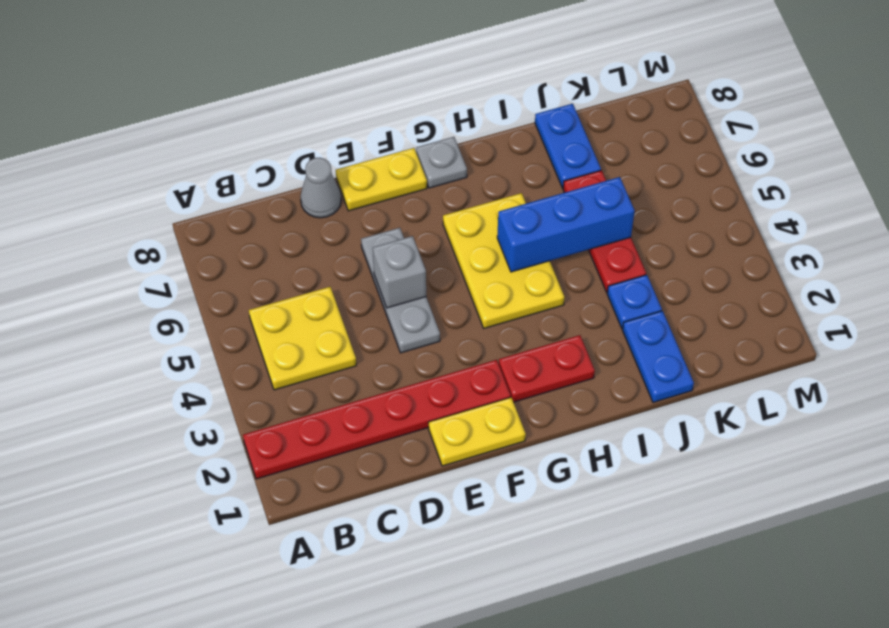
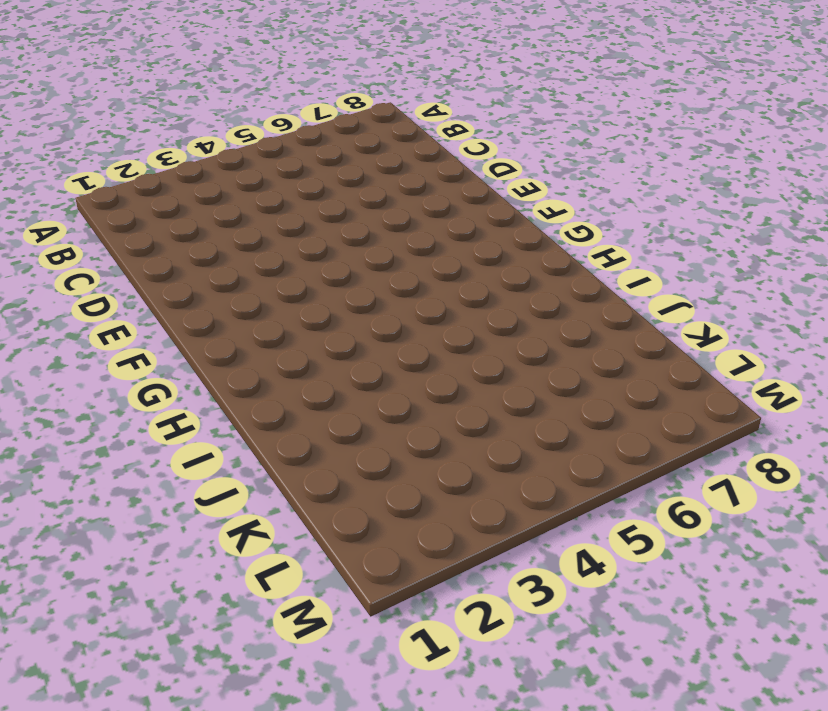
none -> red plate A2:F2 level 1
none -> yellow plate B4:C5 level 1
none -> grey cone D8 level 1

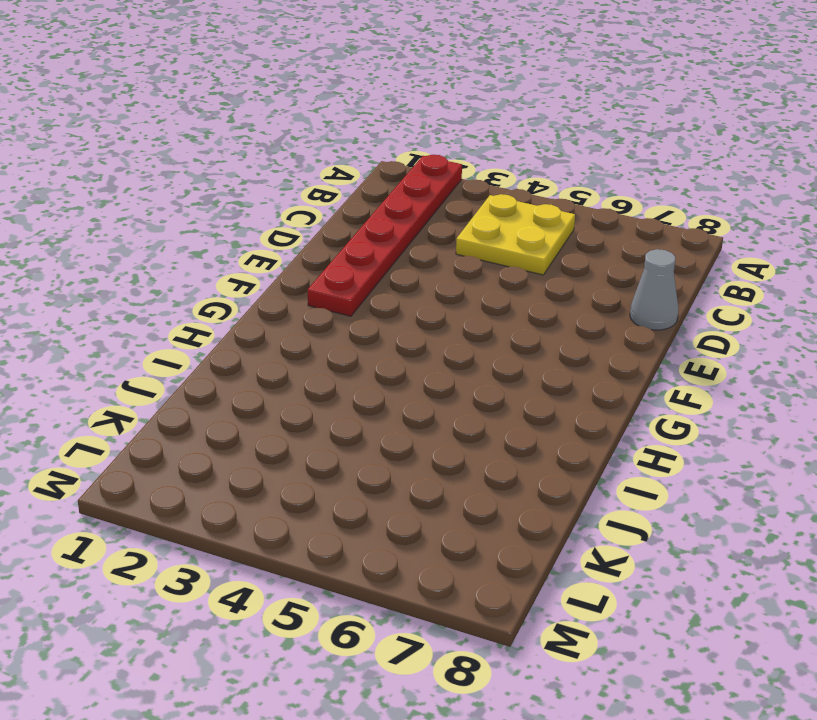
none -> yellow plate E1:F1 level 1
none -> grey plate E4:E6 level 1
none -> yellow plate E8:F8 level 1

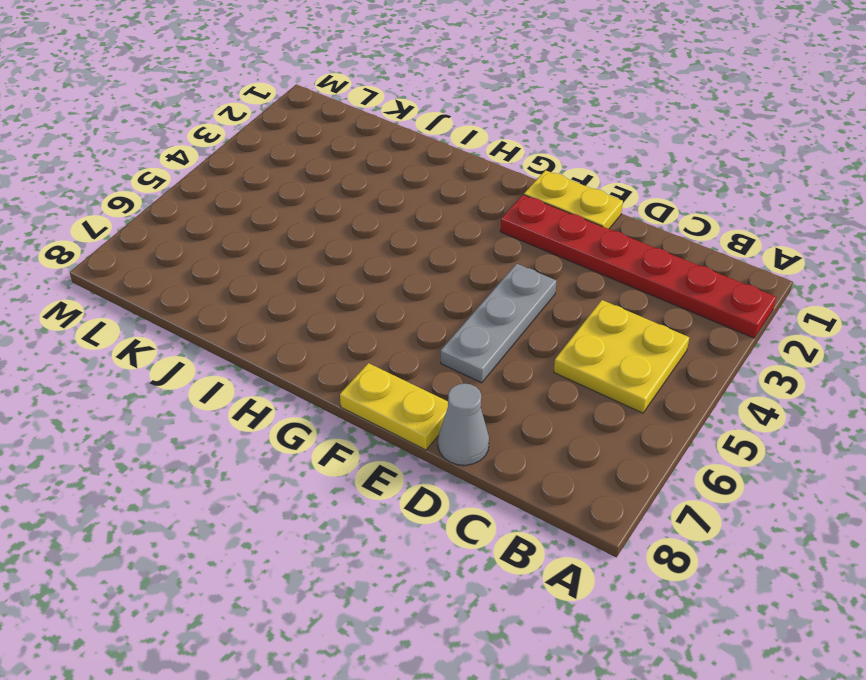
none -> red plate G2:H2 level 1
none -> yellow plate G4:H6 level 1
none -> grey plate G8 level 1

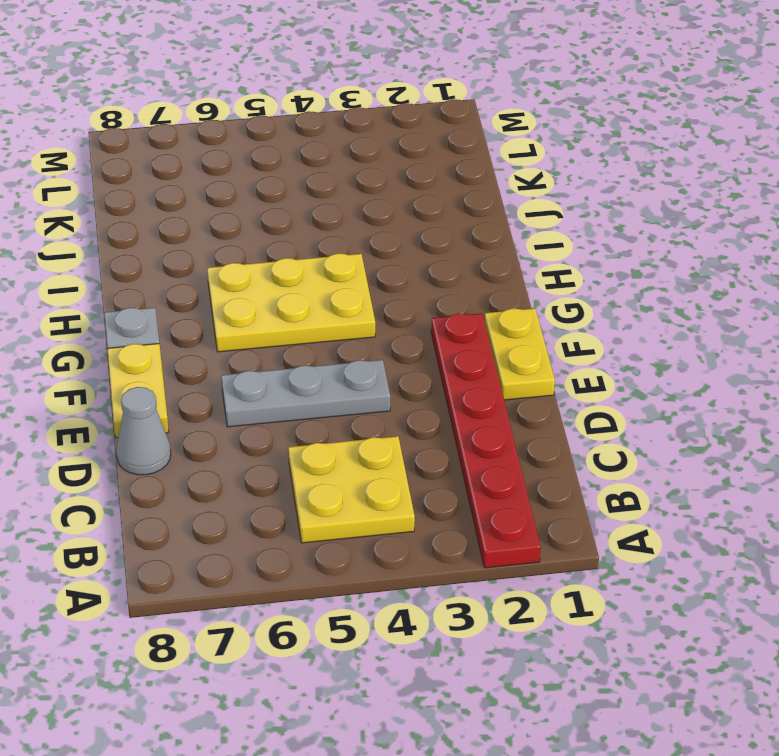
none -> red plate G2:H2 level 1
none -> blue plate J1:J2 level 1
none -> blue plate J3 level 1

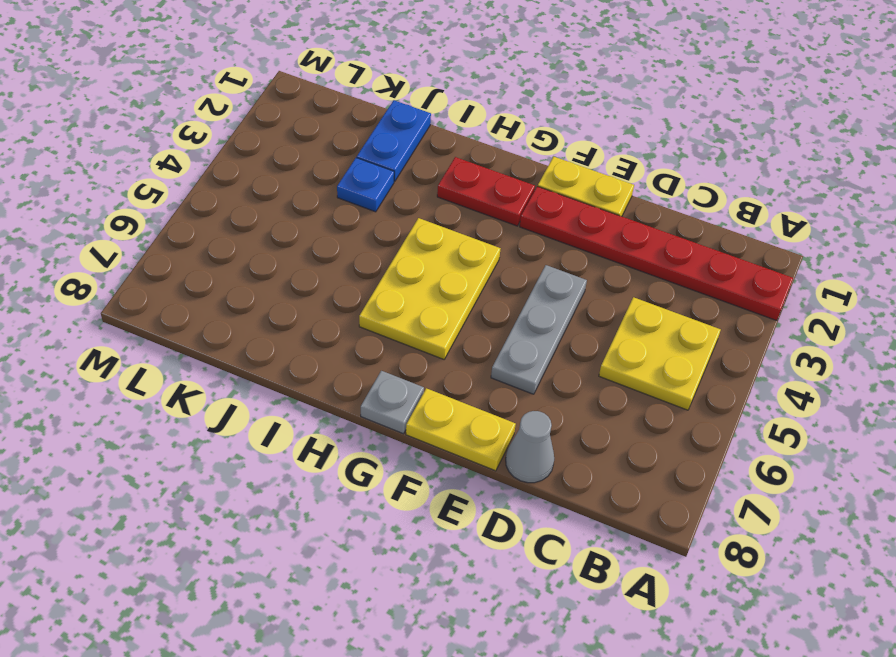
none -> red plate J4:J6 level 1
none -> blue plate J7:J8 level 1
none -> grey brick E5 level 2

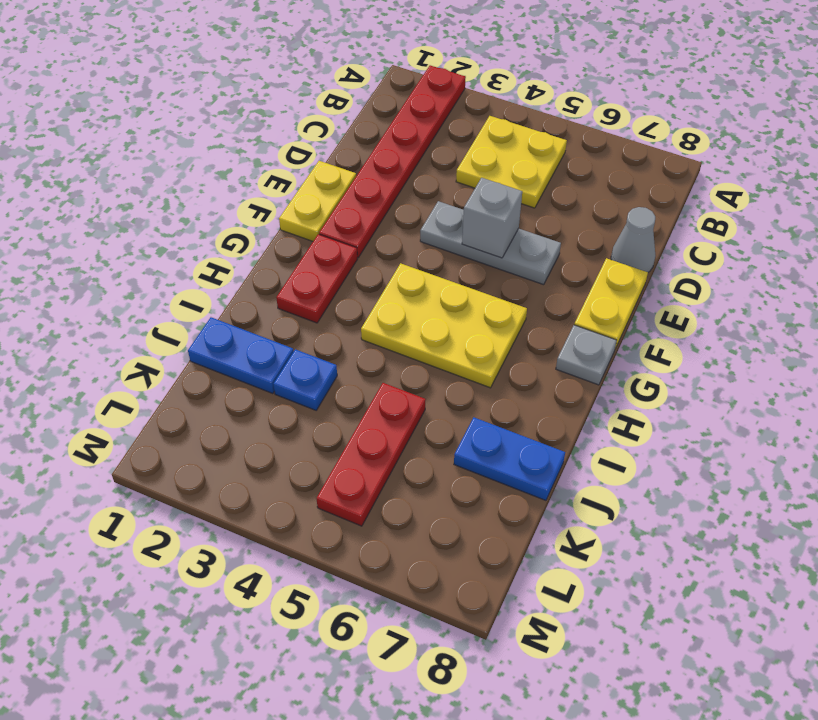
red plate J5:L5 level 1 -> red plate J4:J6 level 1
none -> blue brick H5:J5 level 2

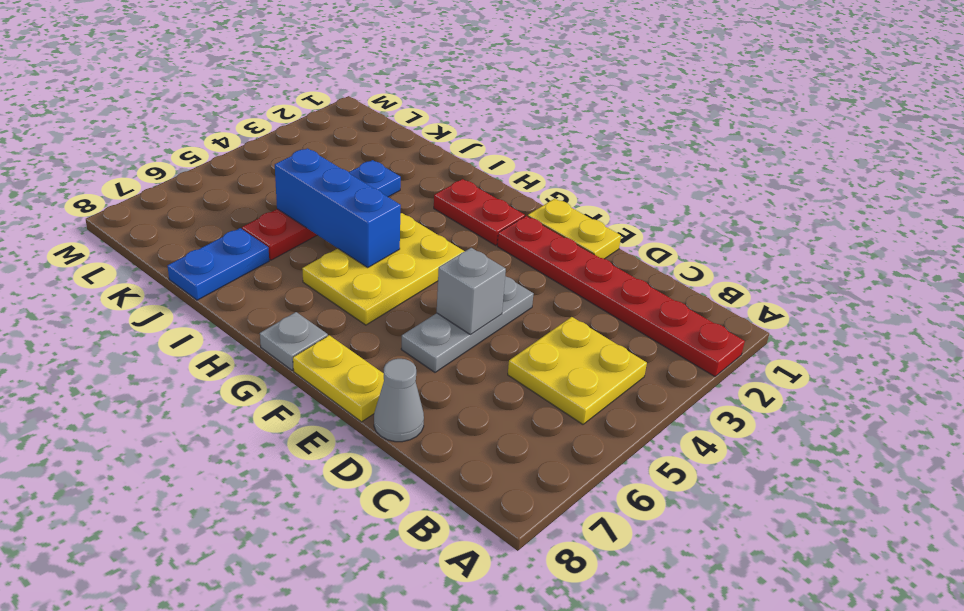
none -> blue plate J1:J2 level 1

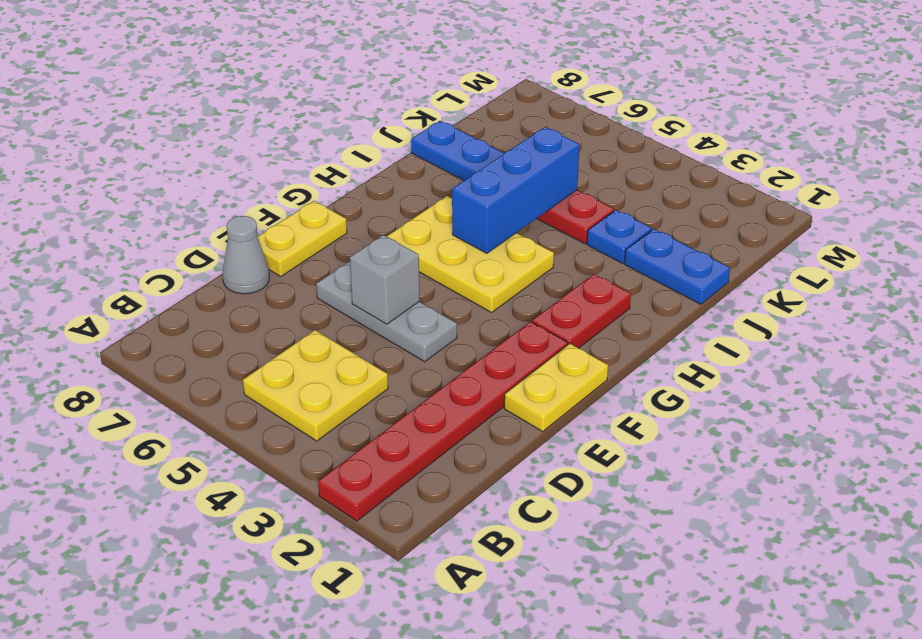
none -> grey plate G8 level 1

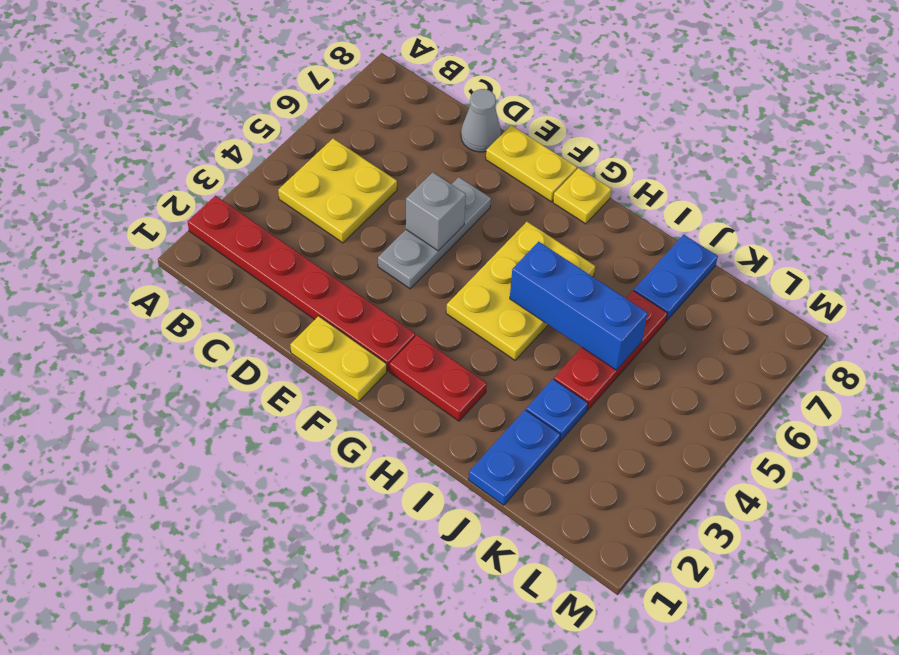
yellow plate G8 level 1 -> grey plate G8 level 1

